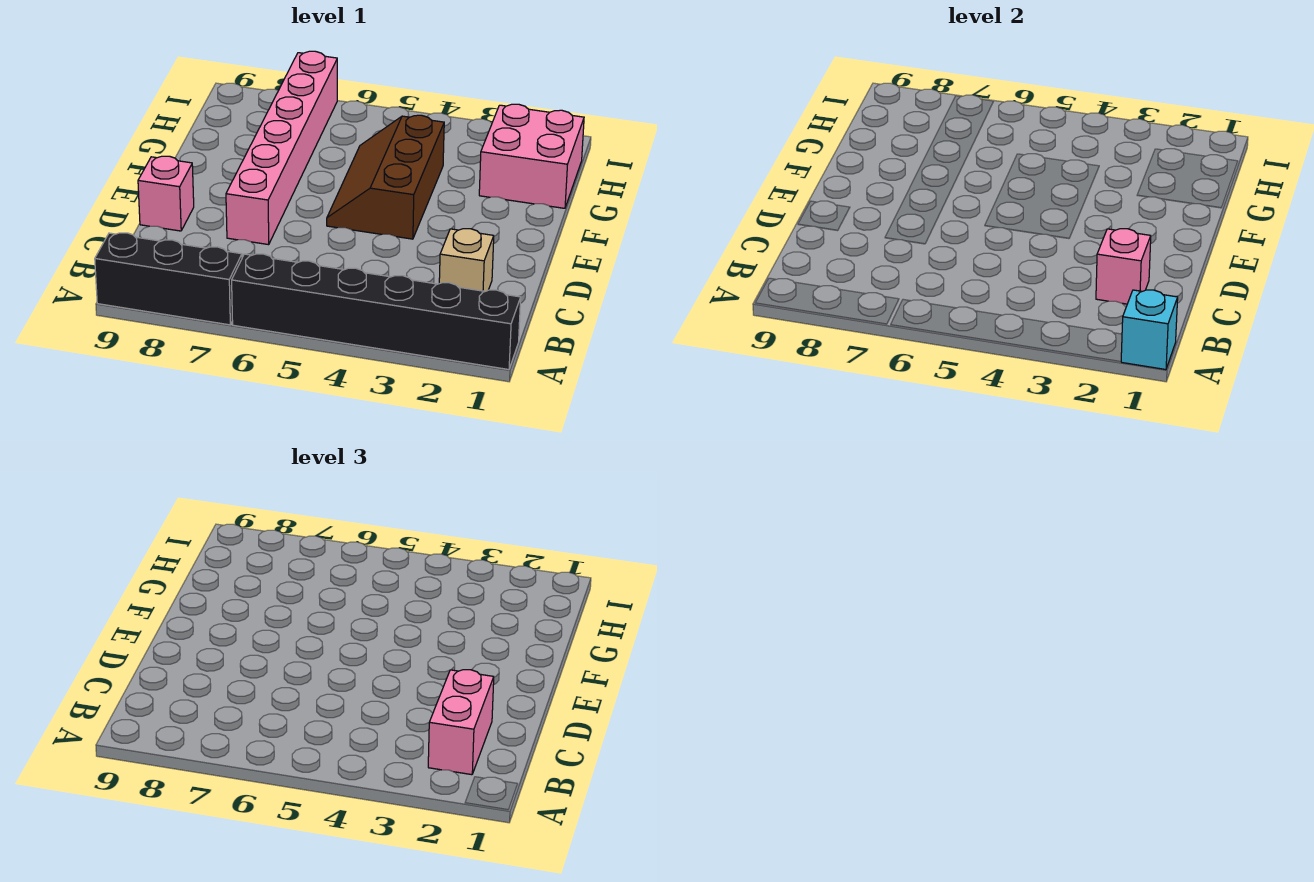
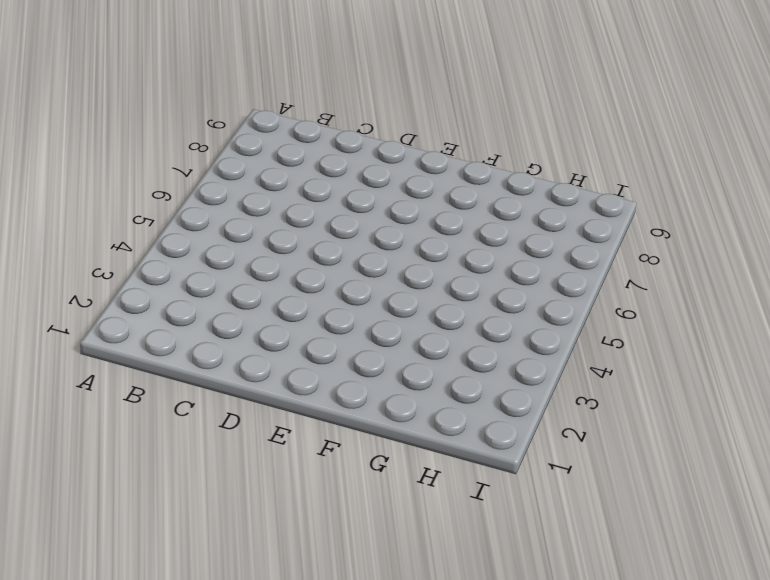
none -> black brick A1:A6 level 1
none -> black brick A7:A9 level 1

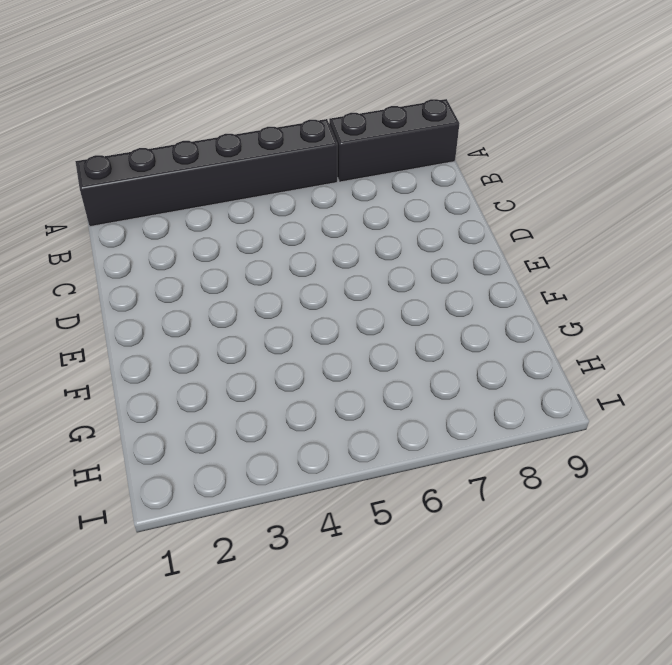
none -> tan brick C2 level 1
none -> pink brick D7:I7 level 1

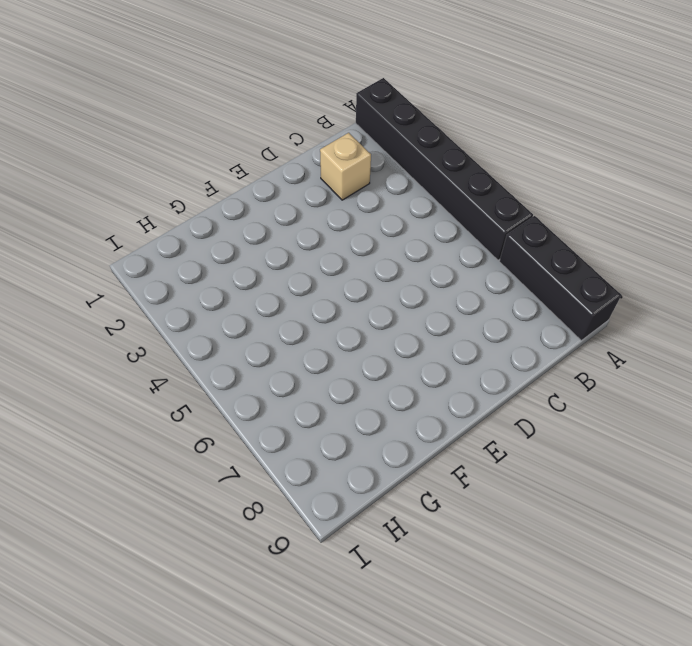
none -> pink brick D7:I7 level 1
none -> pink brick D9 level 1

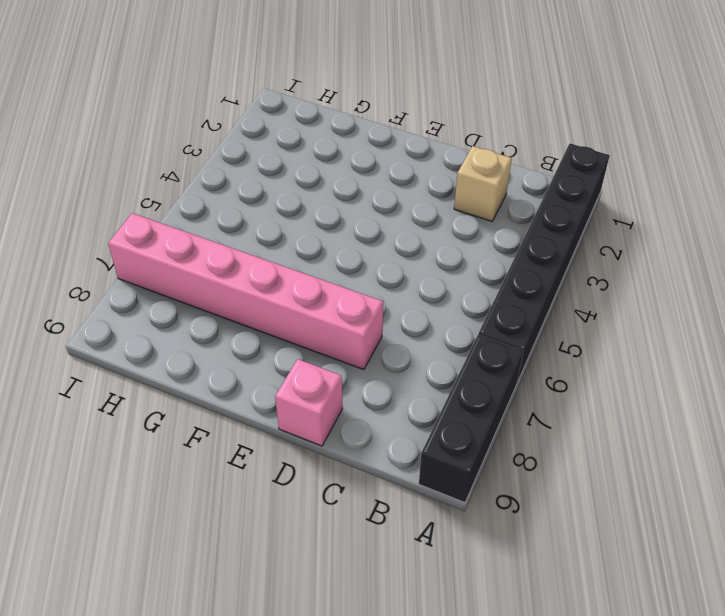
none -> brown slope E4:G5 level 1 top 4
none -> pink brick G1:H2 level 1

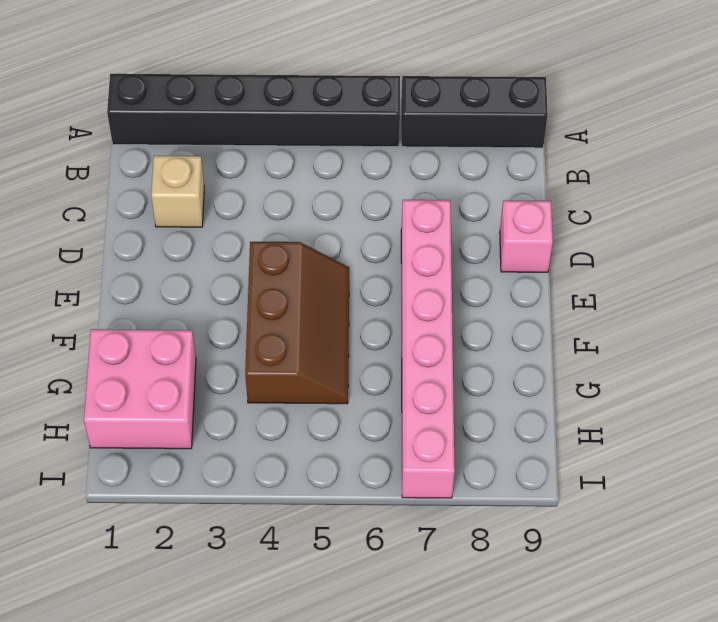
none -> cyan brick A1 level 2
none -> pink brick C2 level 2

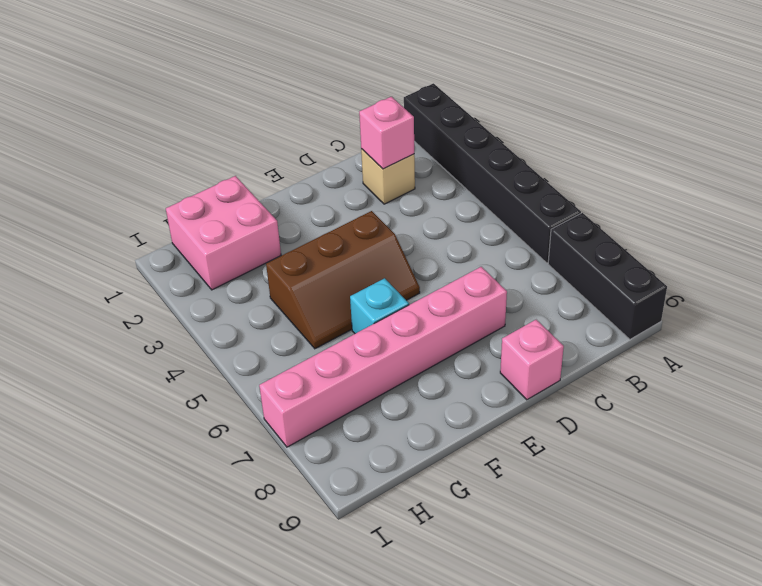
cyan brick F6 level 1 -> cyan brick A1 level 2
none -> pink brick B2:C2 level 3

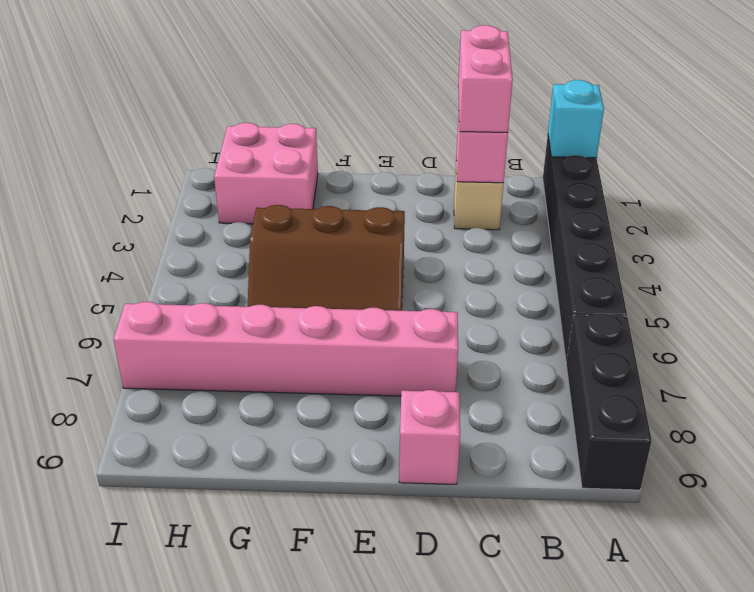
pink brick C1:C2 level 3 -> pink brick B2:C2 level 3

